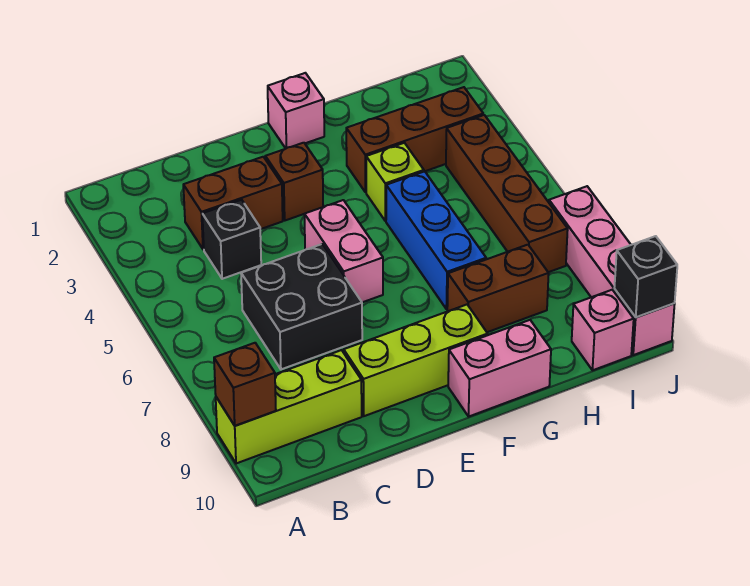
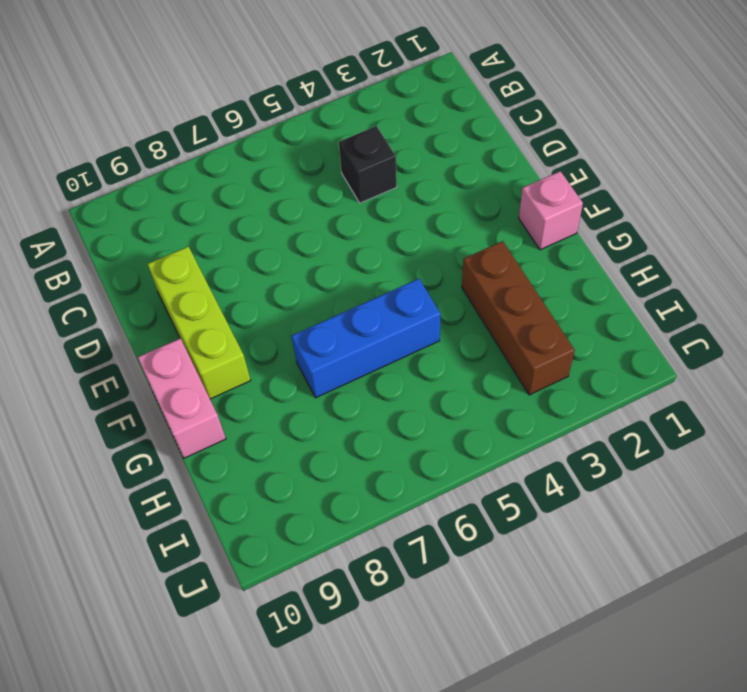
none -> lime brick A9:C9 level 1
none -> brown brick C3:D3 level 1
none -> black brick C6:D7 level 1

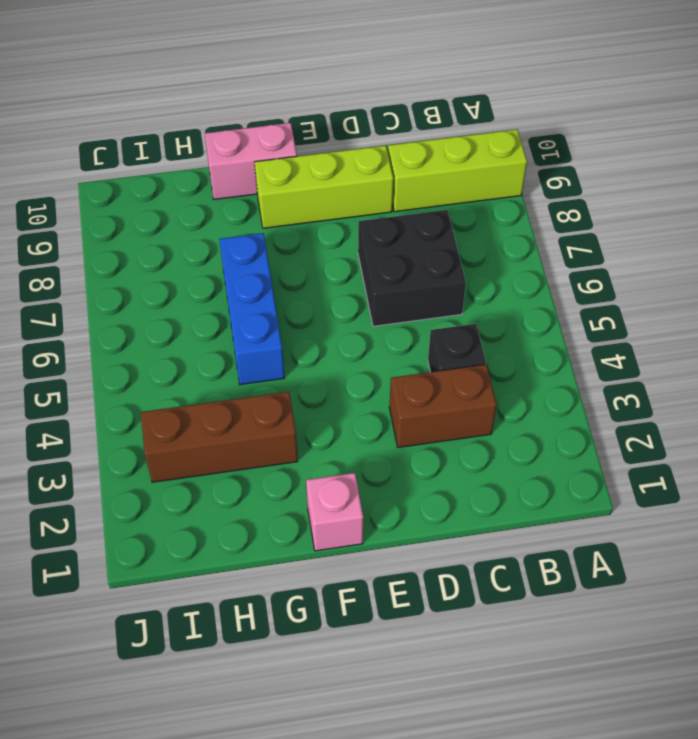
none -> brown brick E3 level 1
none -> pink brick E5:E6 level 1
none -> lime brick G4 level 1

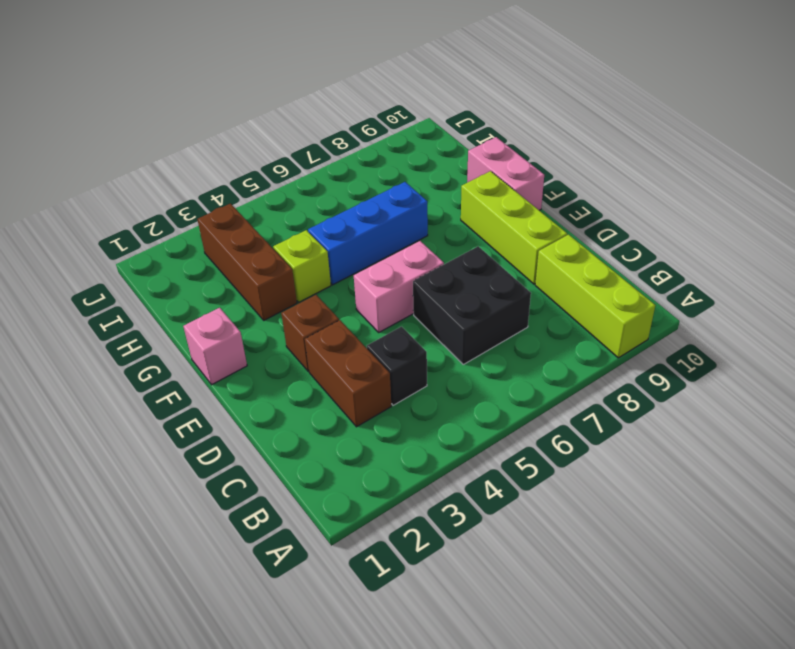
none -> brown brick G8:H8 level 1
none -> brown brick I4:I7 level 1
none -> pink brick I10 level 1

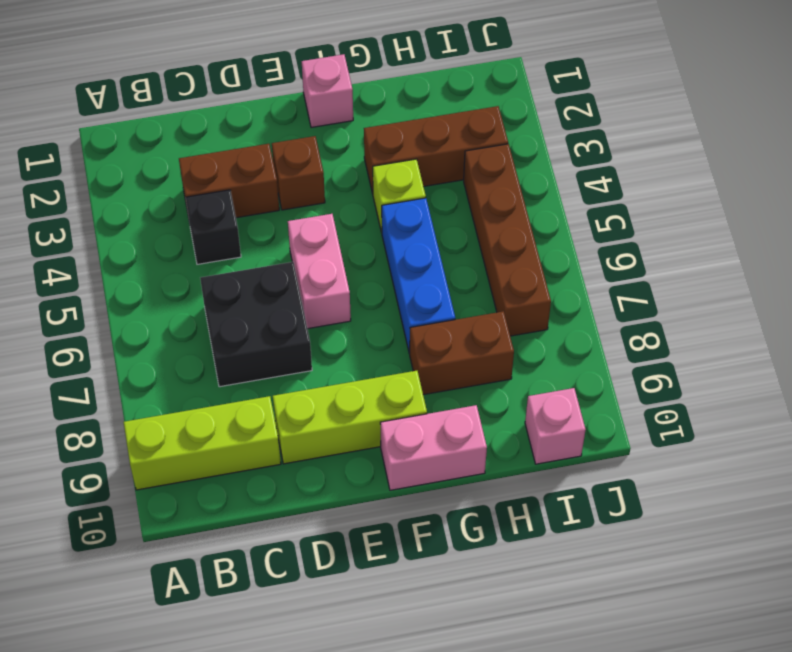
none -> pink brick J7:J10 level 1
none -> brown brick A9 level 2
none -> black brick J10 level 2

